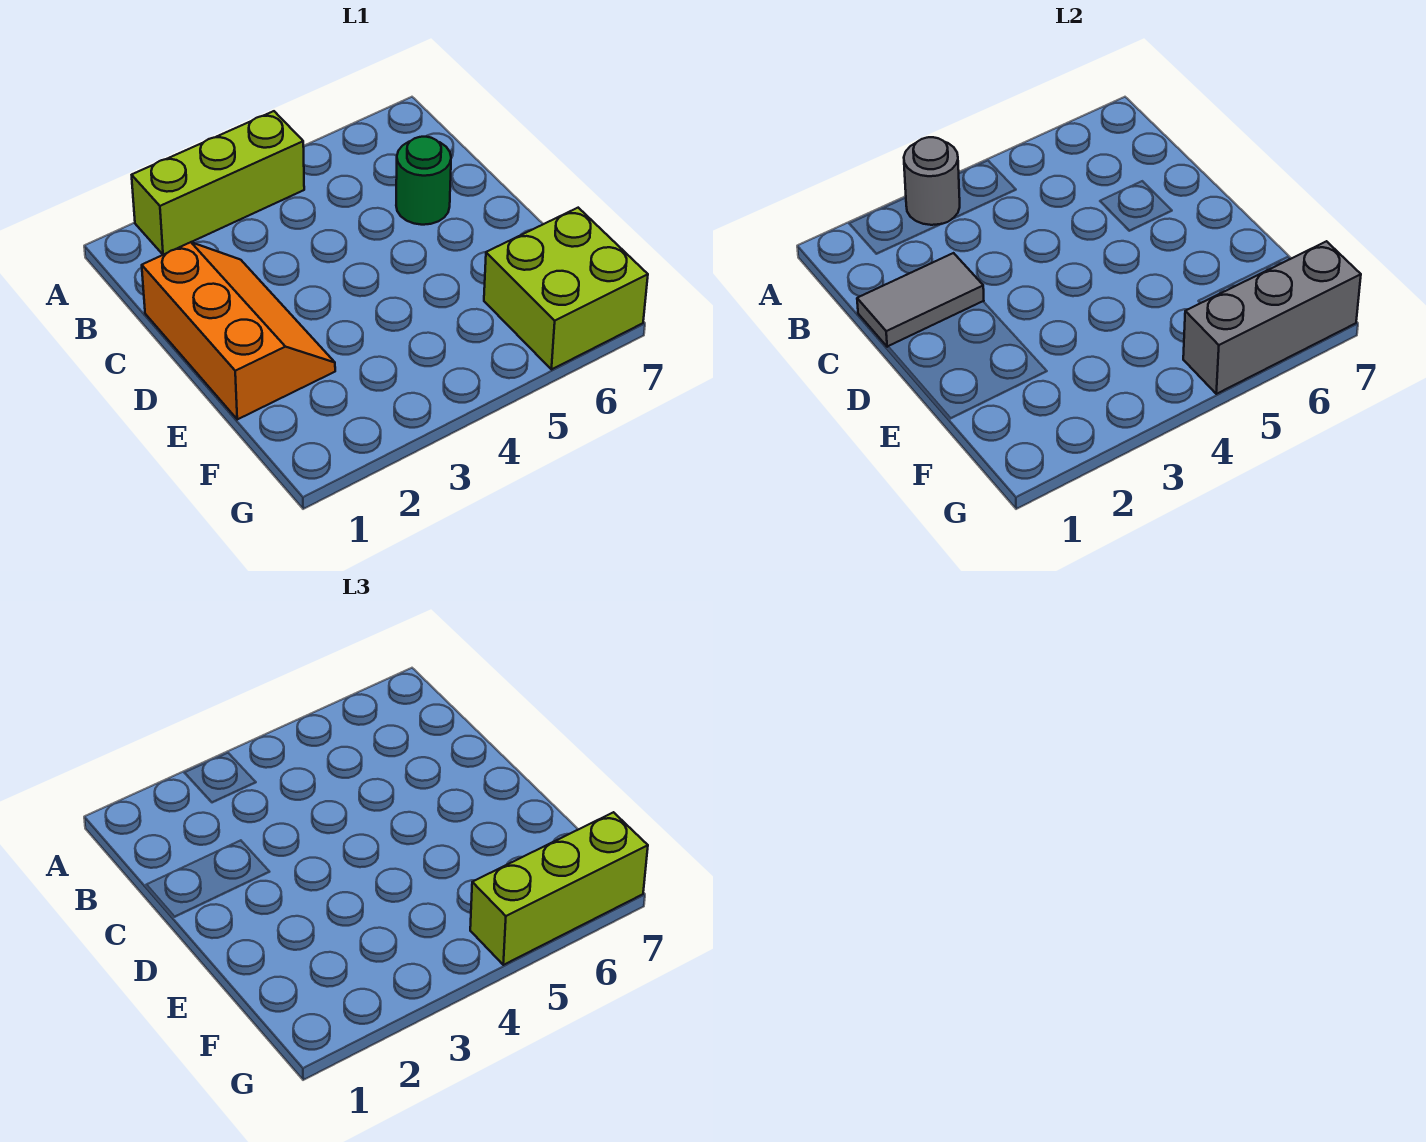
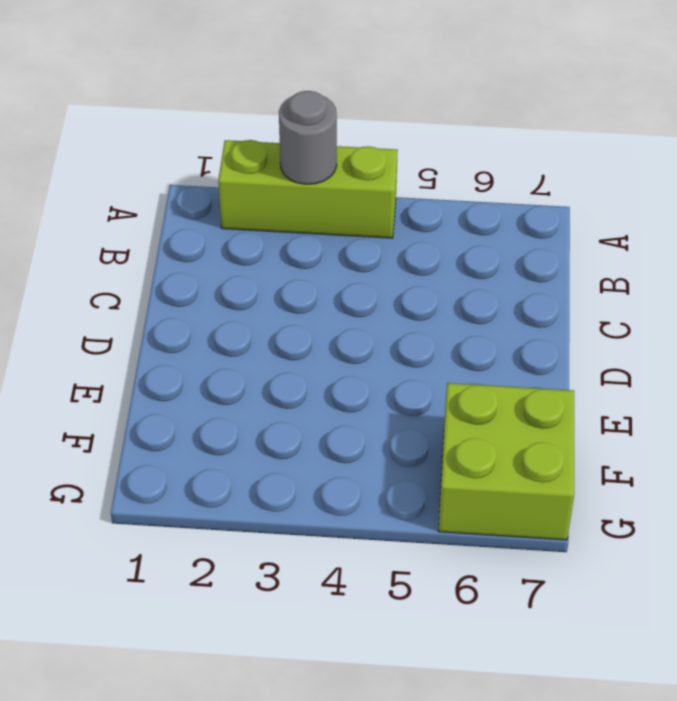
none -> orange slope C1:E2 level 1 top 1
none -> green round brick C6 level 1

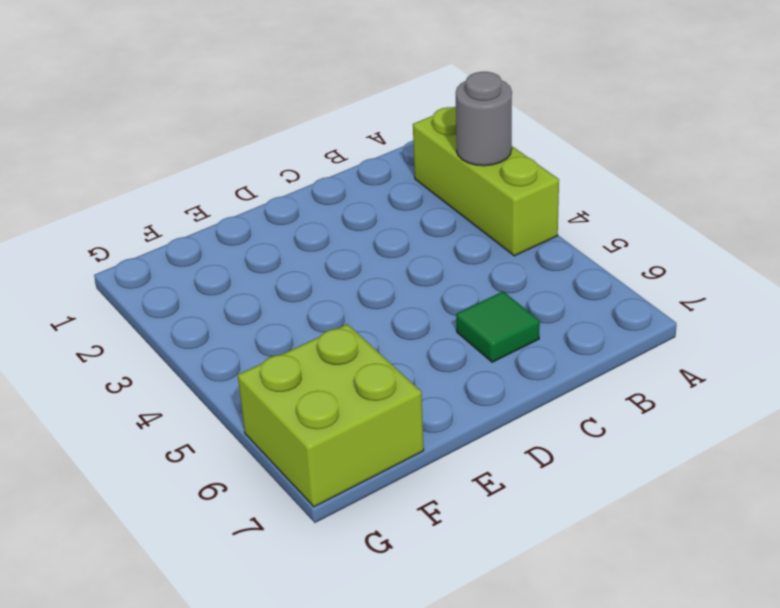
green tile C6 level 1 -> green round brick C6 level 1
none -> orange slope C1:E2 level 1 top 1
none -> grey tile C1:C2 level 2

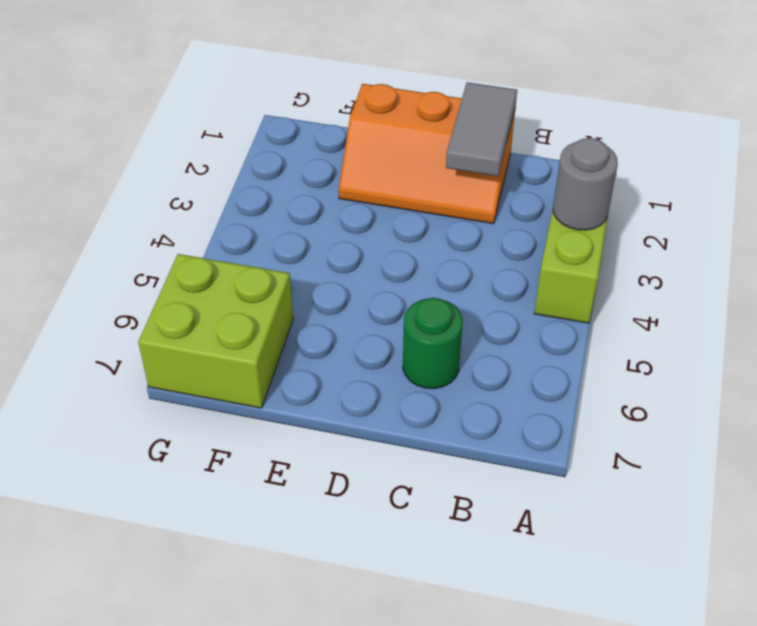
none -> grey brick G5:G7 level 2
none -> lime brick G5:G7 level 3

